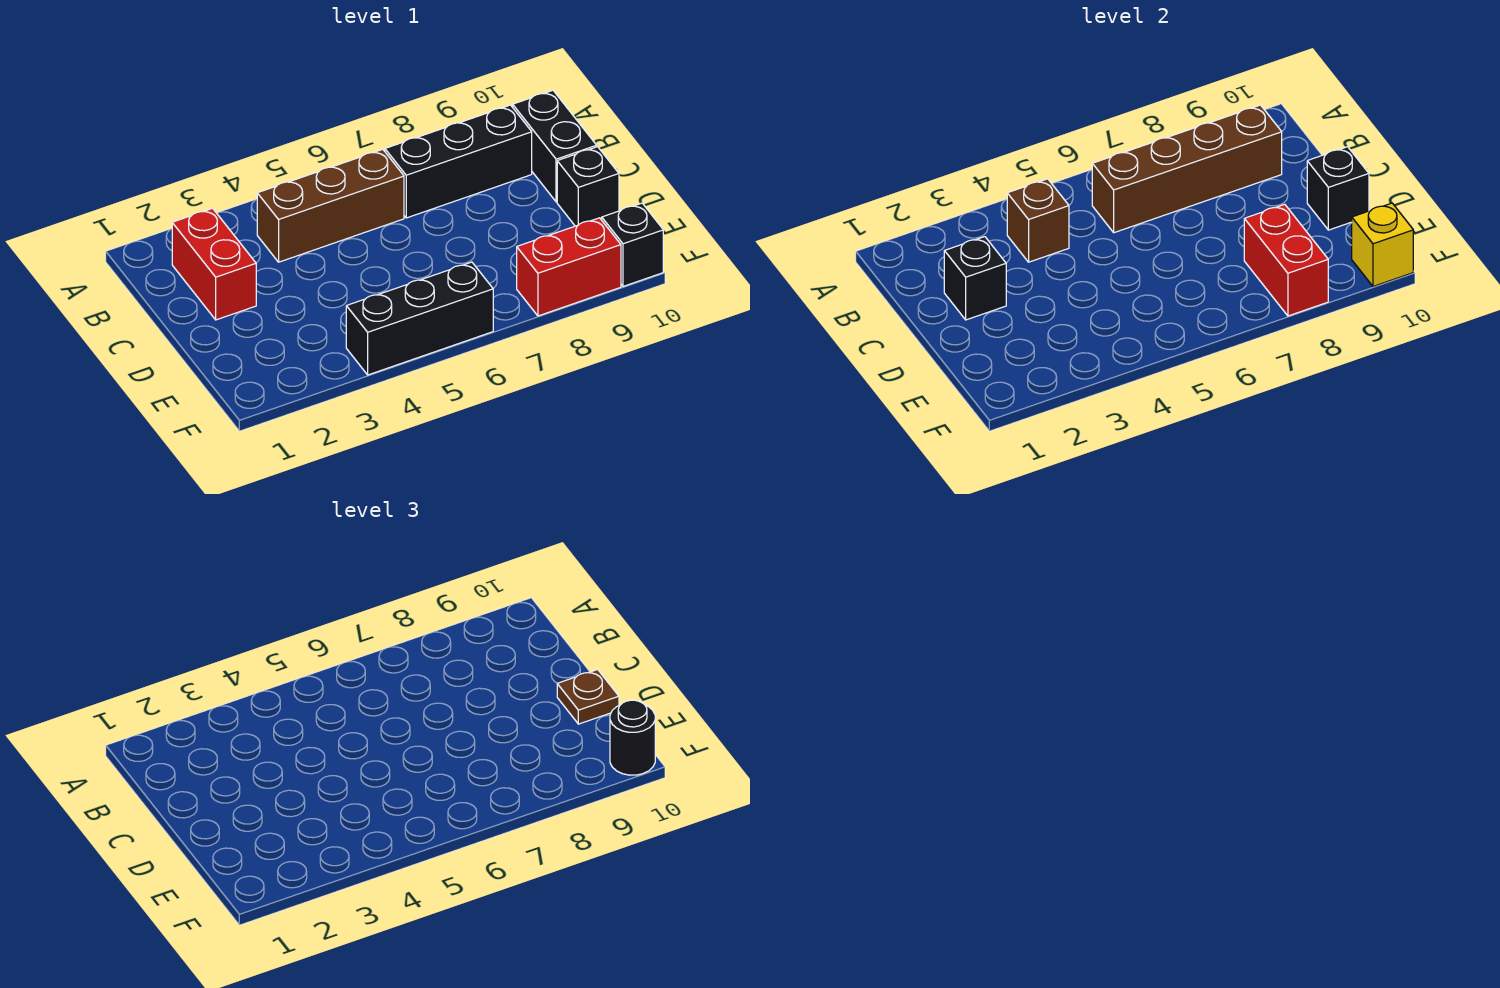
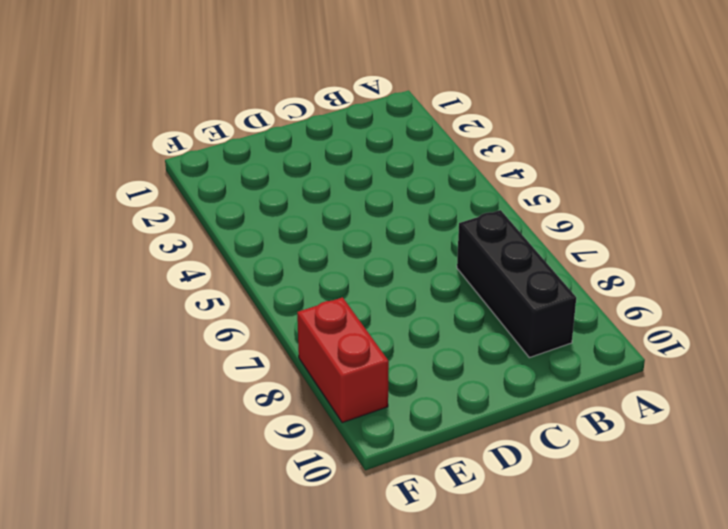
none -> red brick B2:C2 level 1
none -> brown brick B4:B6 level 1
none -> black brick B10:C10 level 1

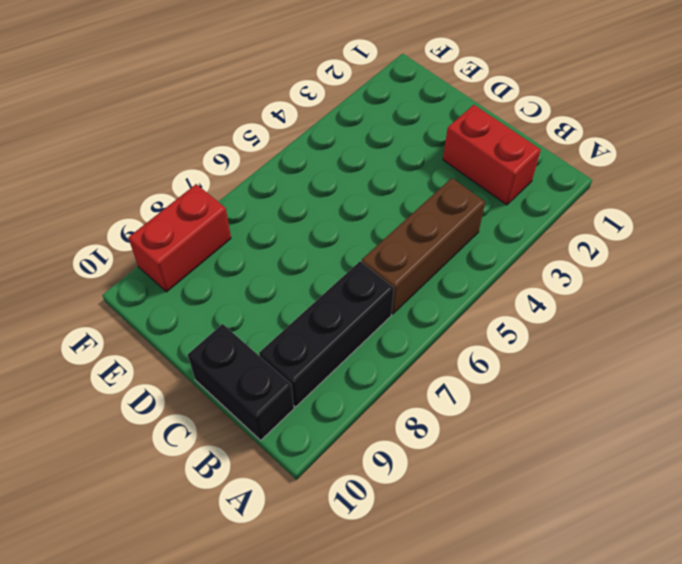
none -> black brick D10 level 1
none -> black brick F4:F6 level 1
none -> black brick F10 level 1

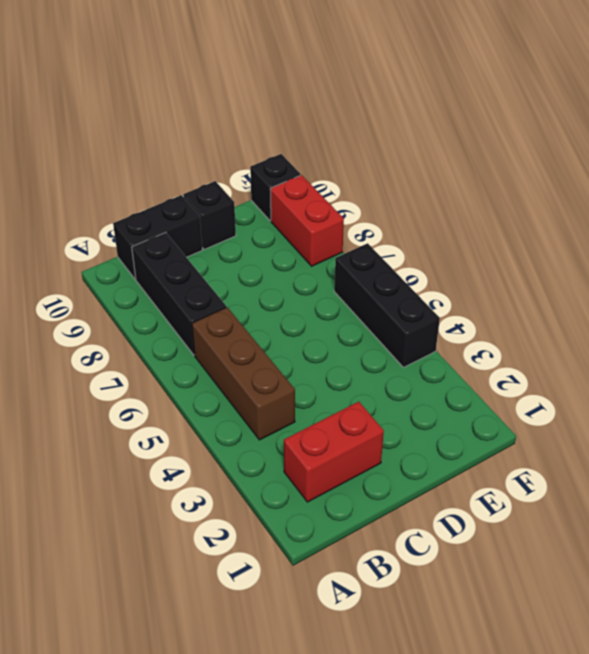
none -> brown brick B4 level 2
none -> brown brick B6:B9 level 2
none -> black brick C2 level 2

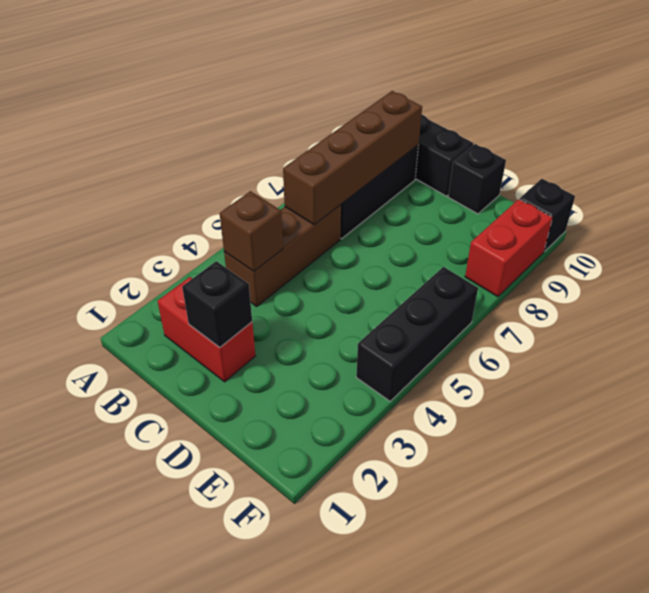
none -> black brick D10 level 2
none -> red brick E8:F8 level 2
none -> yellow brick F10 level 2

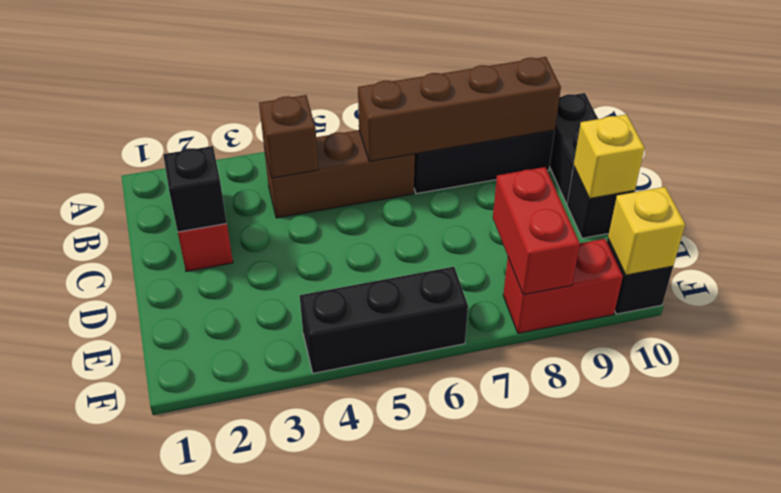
yellow brick D10 level 2 -> black brick D10 level 2
none -> brown plate D10 level 3
none -> black round brick F10 level 3

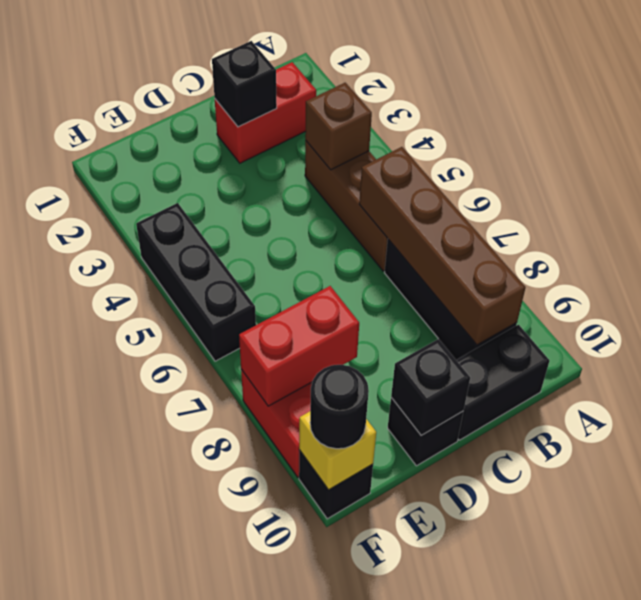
none -> brown plate D10 level 3

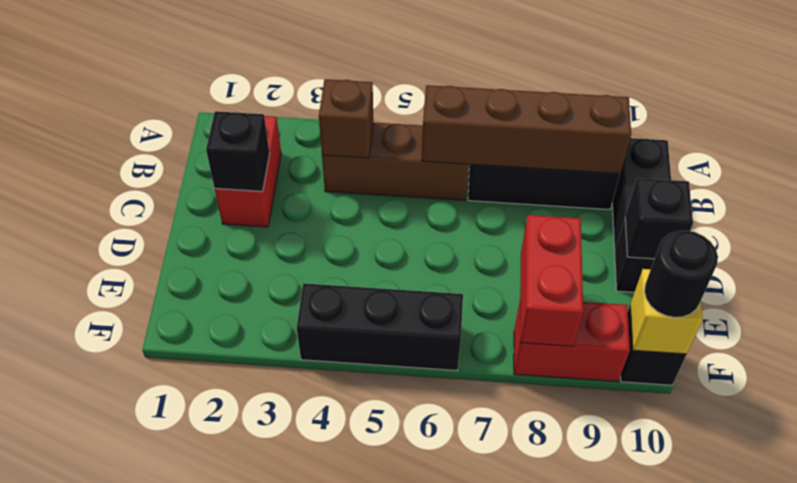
none -> brown plate D10 level 3

